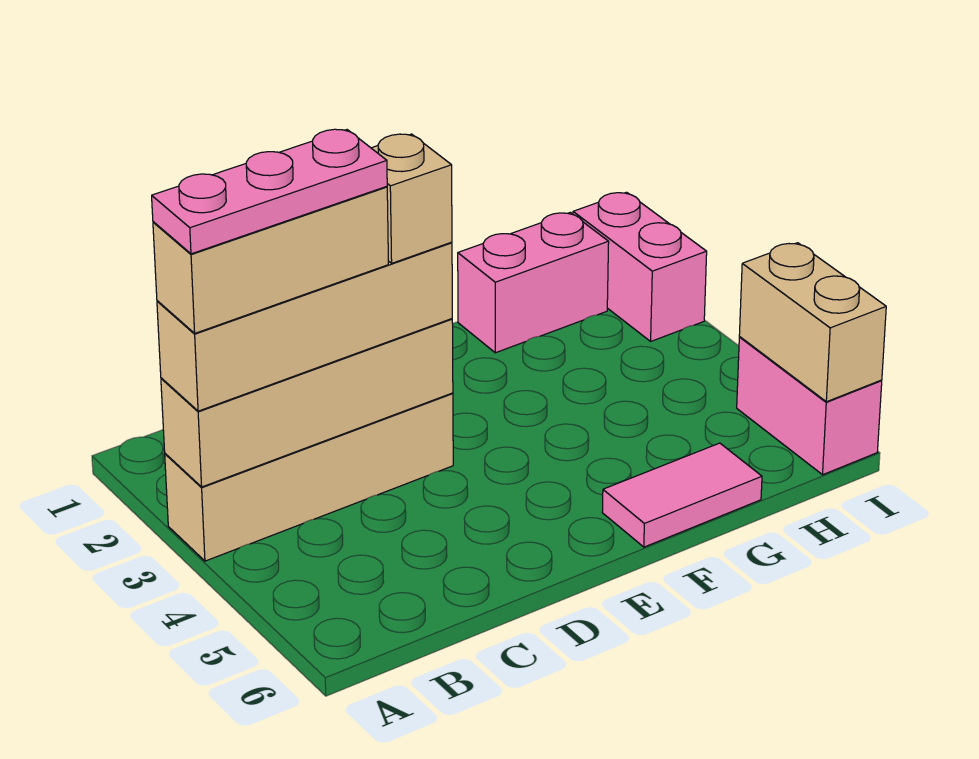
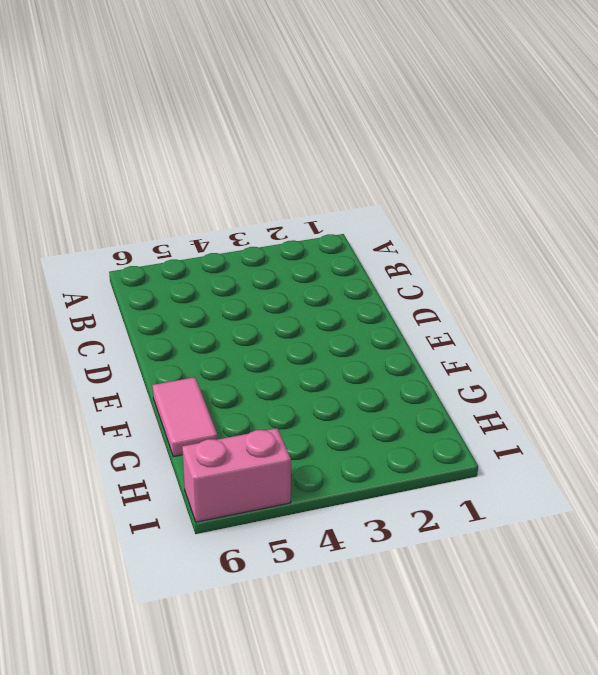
none -> tan brick A3:D3 level 1
none -> pink brick G1:H1 level 1

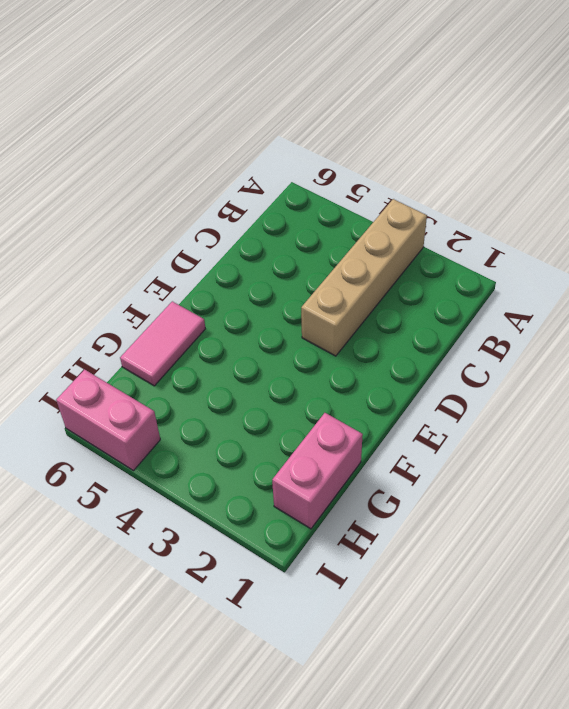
none -> pink brick I1:I2 level 1
none -> tan brick A3:D3 level 2

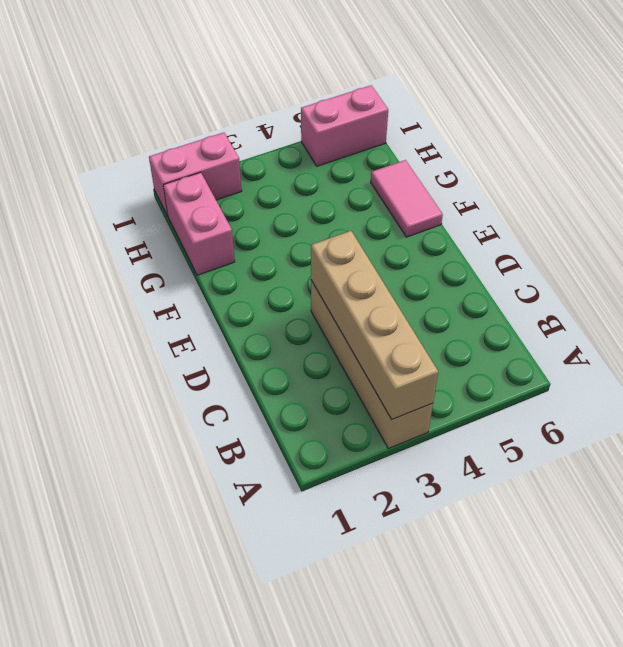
none -> tan brick I5:I6 level 2
none -> tan brick A3:D3 level 3

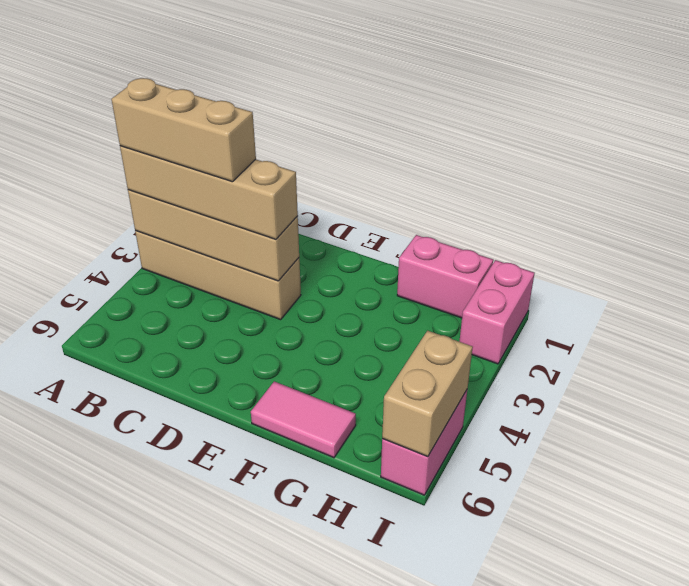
none -> tan brick D3 level 4
none -> pink plate A3:C3 level 5

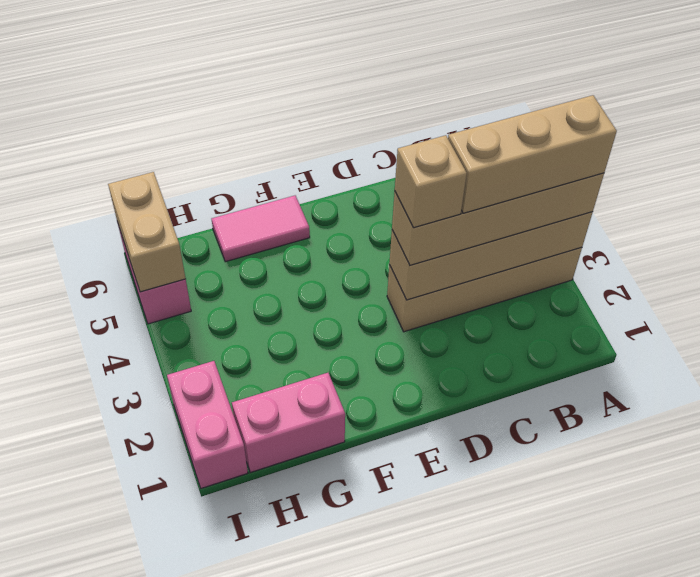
none -> pink plate A3:C3 level 5

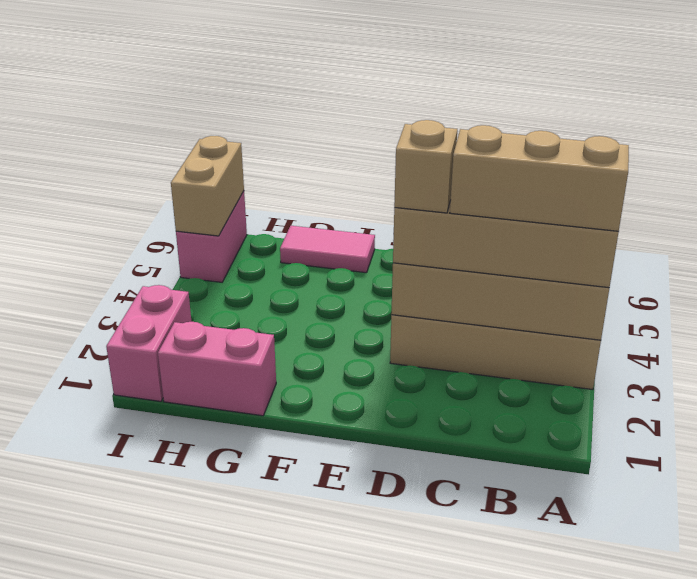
none -> pink plate A3:C3 level 5

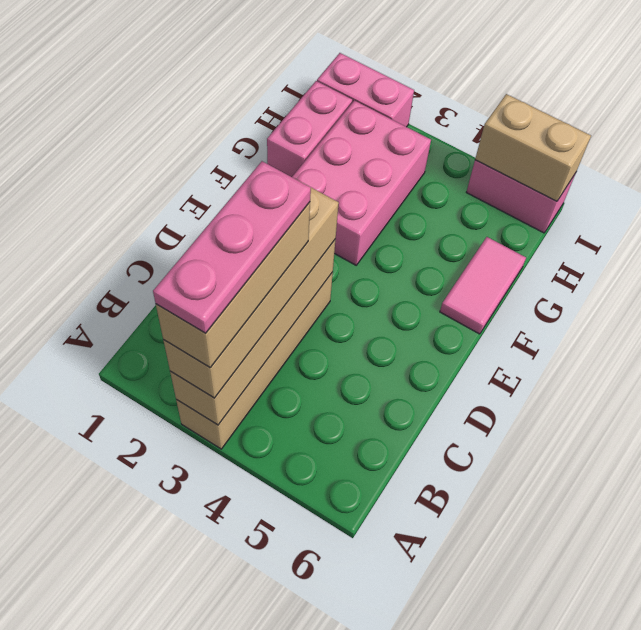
pink brick F2:H3 level 1 -> none
none -> tan brick D3 level 4

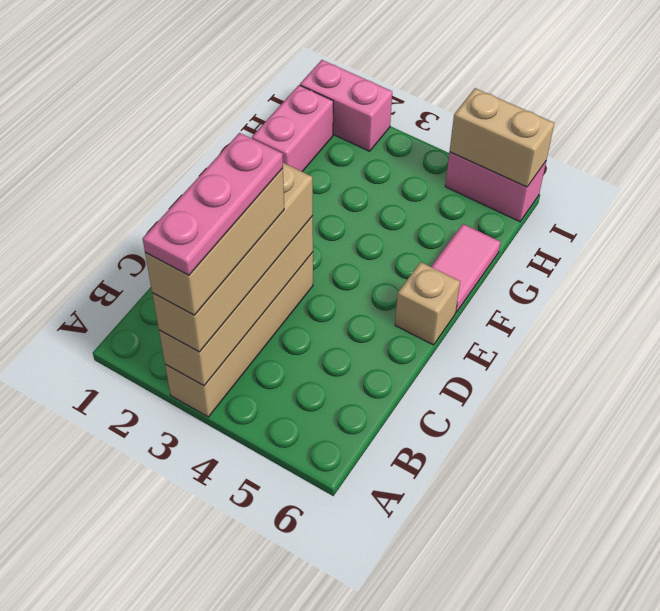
tan brick E6 level 1 -> tan brick D3 level 4

